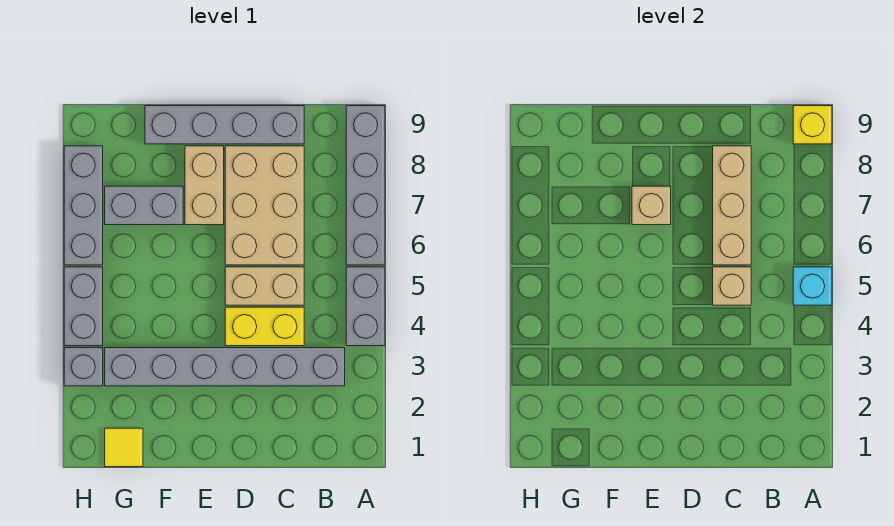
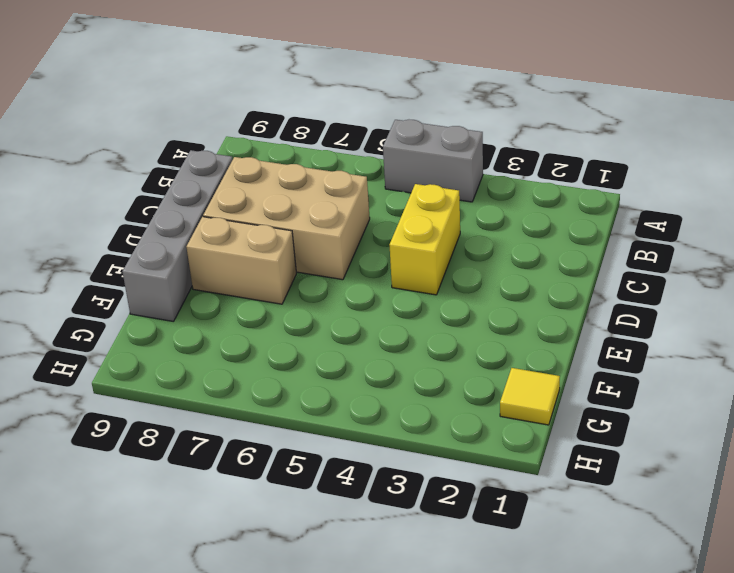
none -> grey brick A6:A9 level 1
none -> grey brick B3:G3 level 1
none -> tan brick C5:D5 level 1

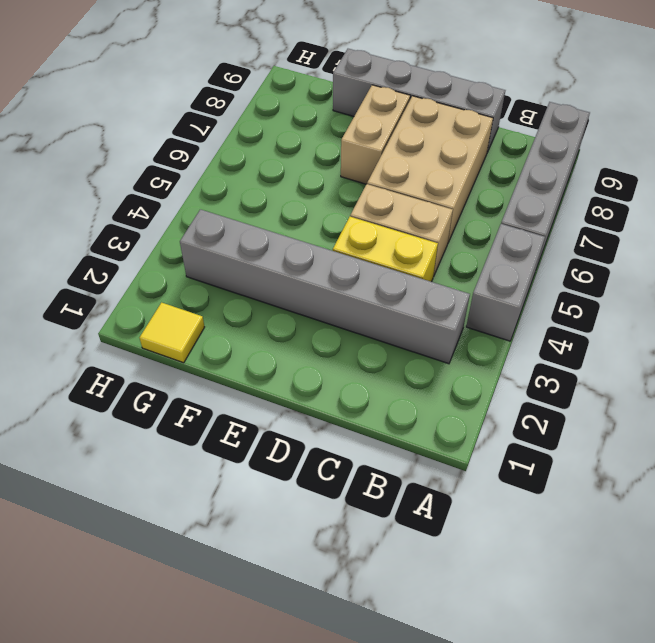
none -> grey brick F7:G7 level 1
none -> grey brick H3 level 1
none -> grey brick H4:H5 level 1

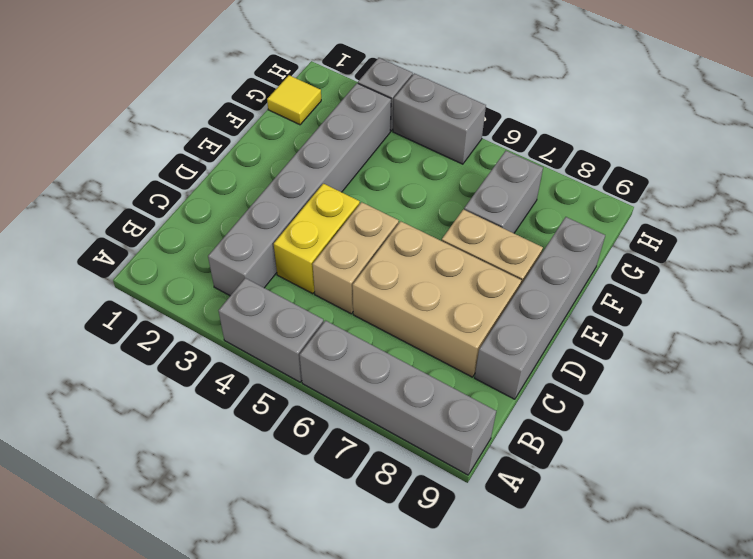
none -> grey brick H6:H8 level 1
none -> cyan brick A5 level 2
none -> yellow brick A9 level 2

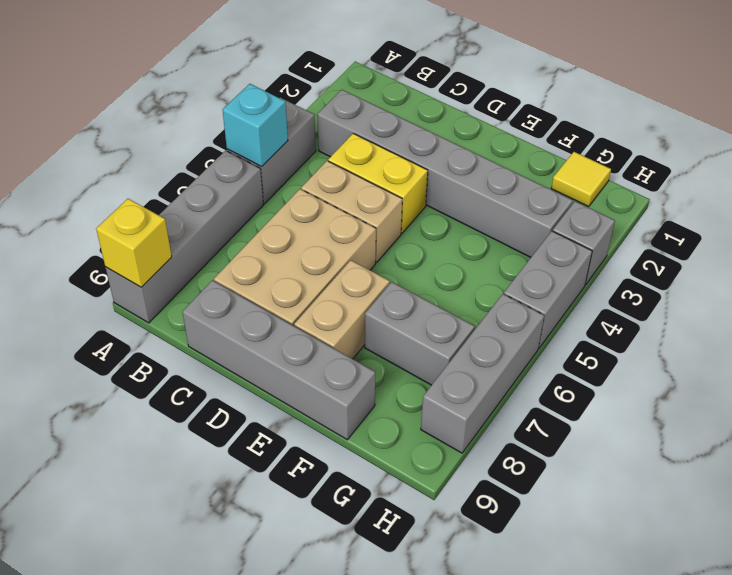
none -> tan brick C5 level 2
none -> tan brick C6:C8 level 2
none -> tan brick E7 level 2

